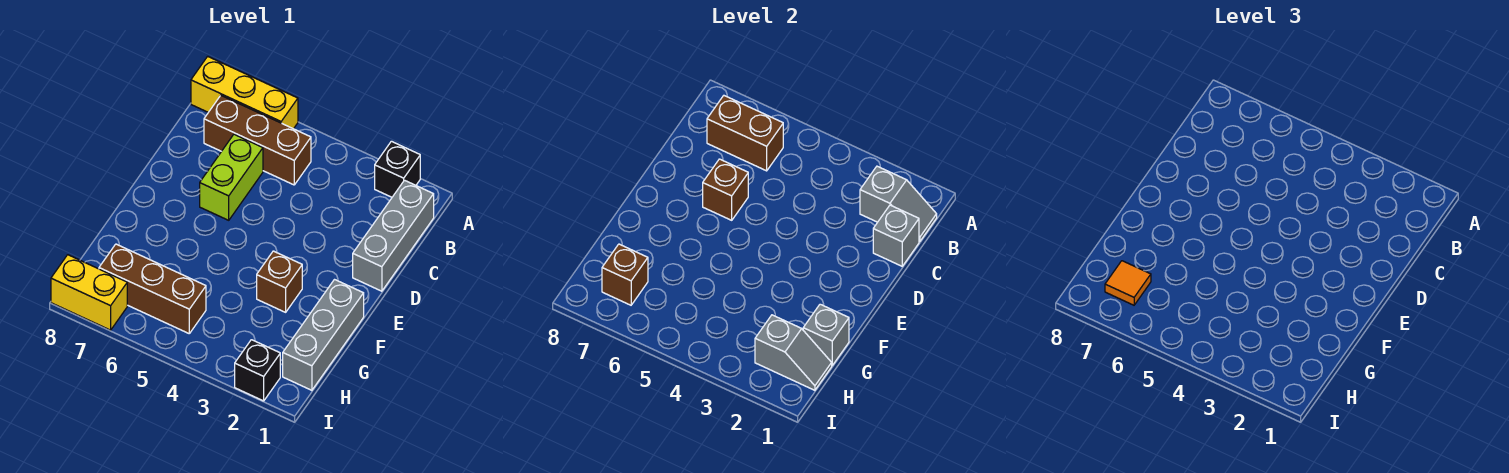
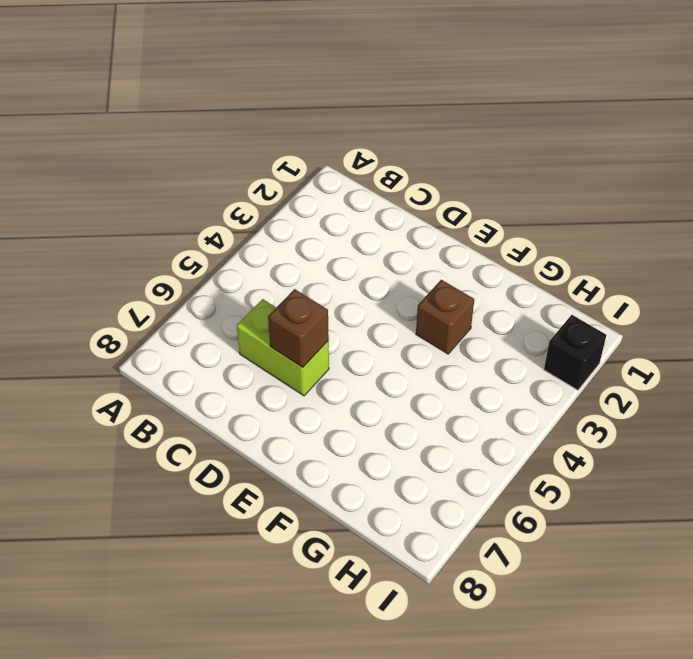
none -> black brick A2 level 1
none -> yellow brick A6:A8 level 1
none -> grey brick B1:D1 level 1

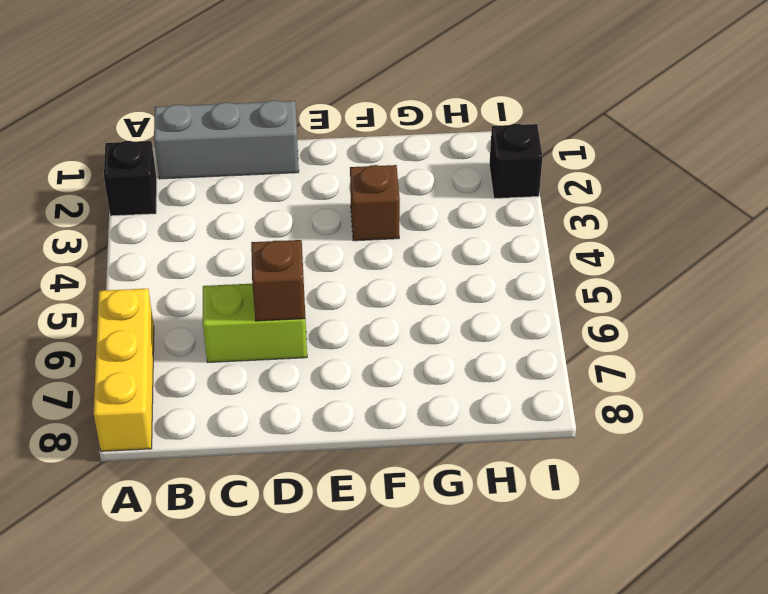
none -> brown brick B5:B7 level 1
none -> grey brick F1:H1 level 1
none -> brown brick H5:H7 level 1

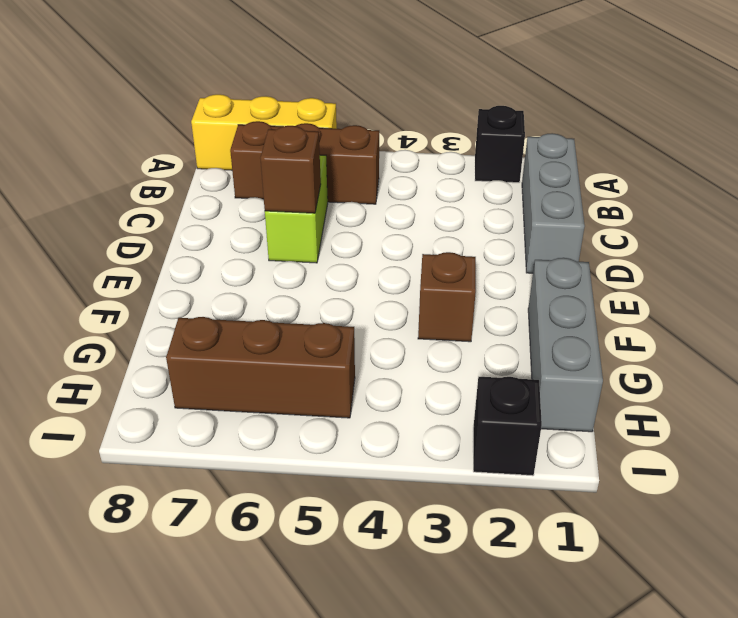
none -> yellow brick I7:I8 level 1
none -> grey slope B1:B2 level 2 top 2
none -> brown brick B6:B7 level 2

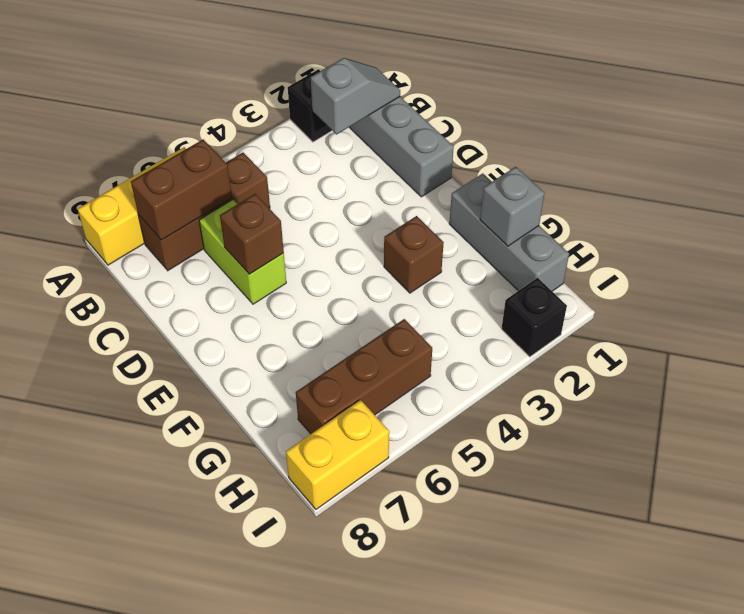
none -> grey brick C1 level 2
none -> grey slope H1:H2 level 2 top 2
none -> brown brick H7 level 2

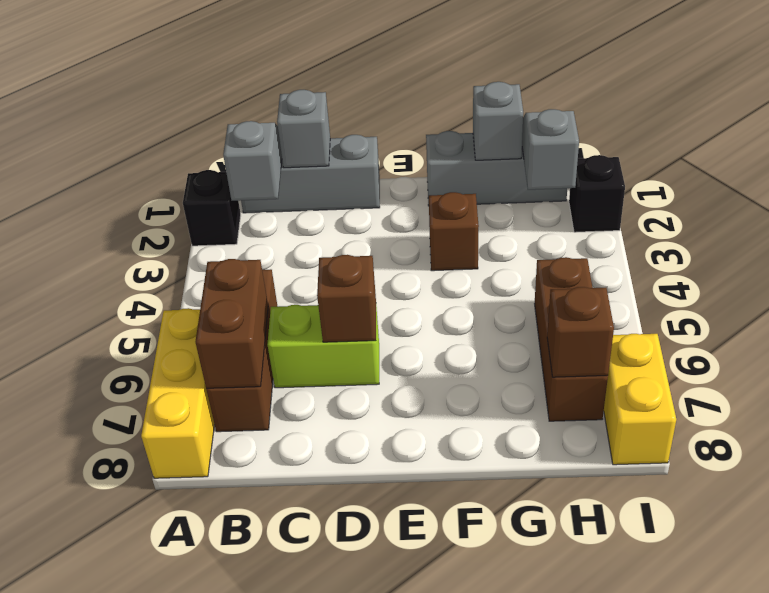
none -> orange tile H7 level 3

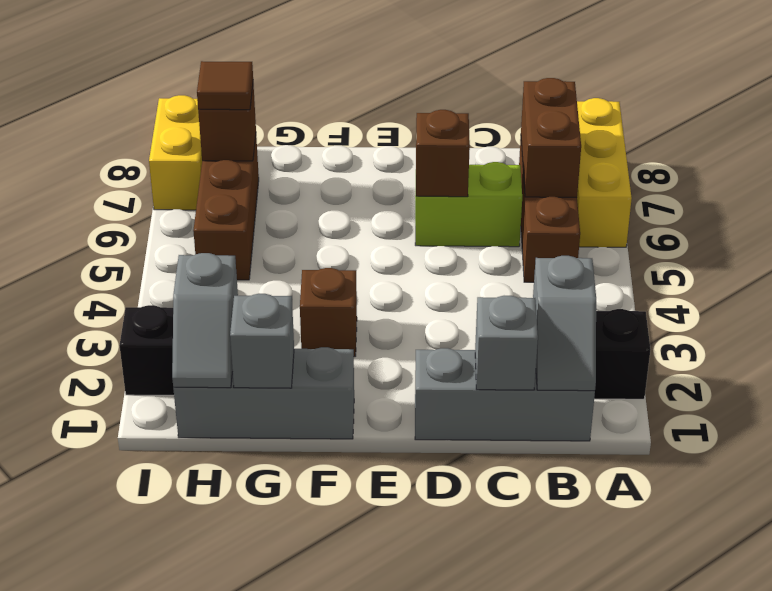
brown tile H7 level 3 -> orange tile H7 level 3

